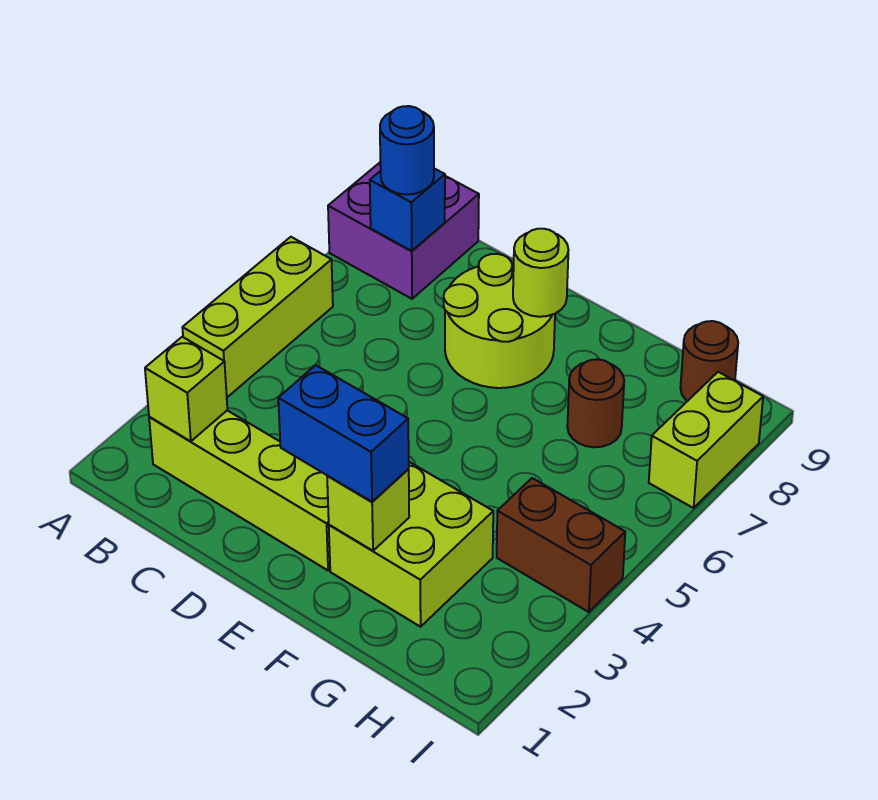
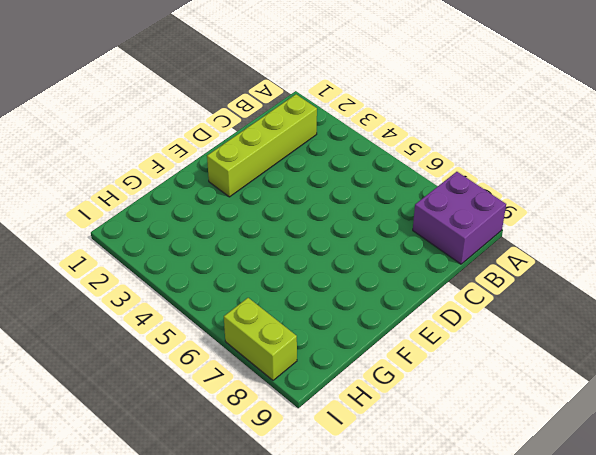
none -> lime brick A4:A6 level 1
none -> lime round brick D7:E8 level 1
none -> lime brick F2:G3 level 1

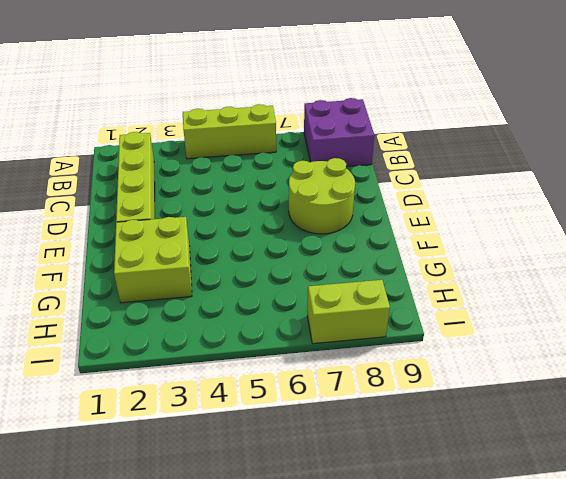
none -> brown round brick G7 level 1
none -> brown brick H4:I4 level 1
none -> brown round brick H9 level 1

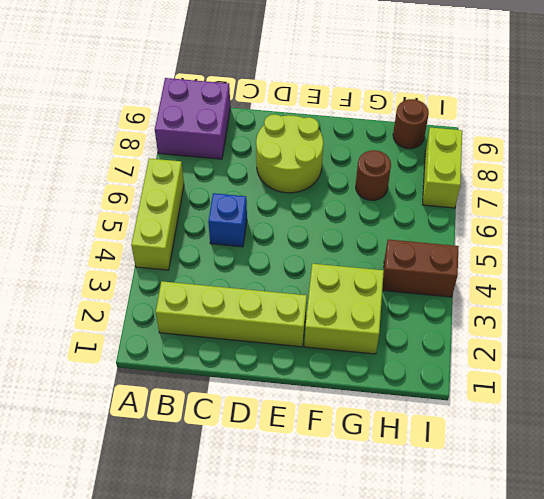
blue brick C5 level 1 -> blue brick B8 level 2
none -> lime brick B2 level 2
none -> lime round brick E8 level 2
none -> lime brick F2 level 2

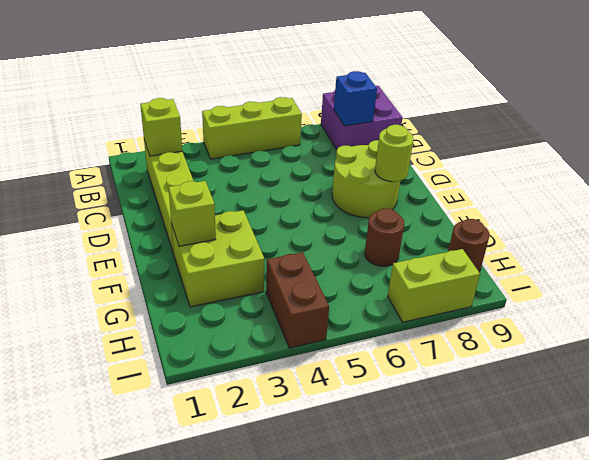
none -> blue round brick B8 level 3
none -> blue brick E2:F2 level 3

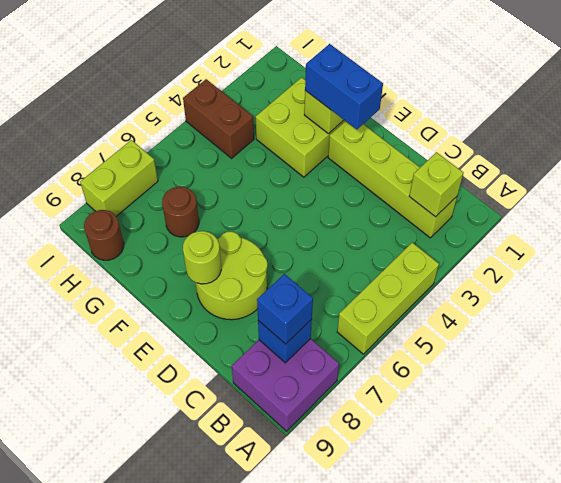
blue brick B8 level 3 -> blue round brick B8 level 3

